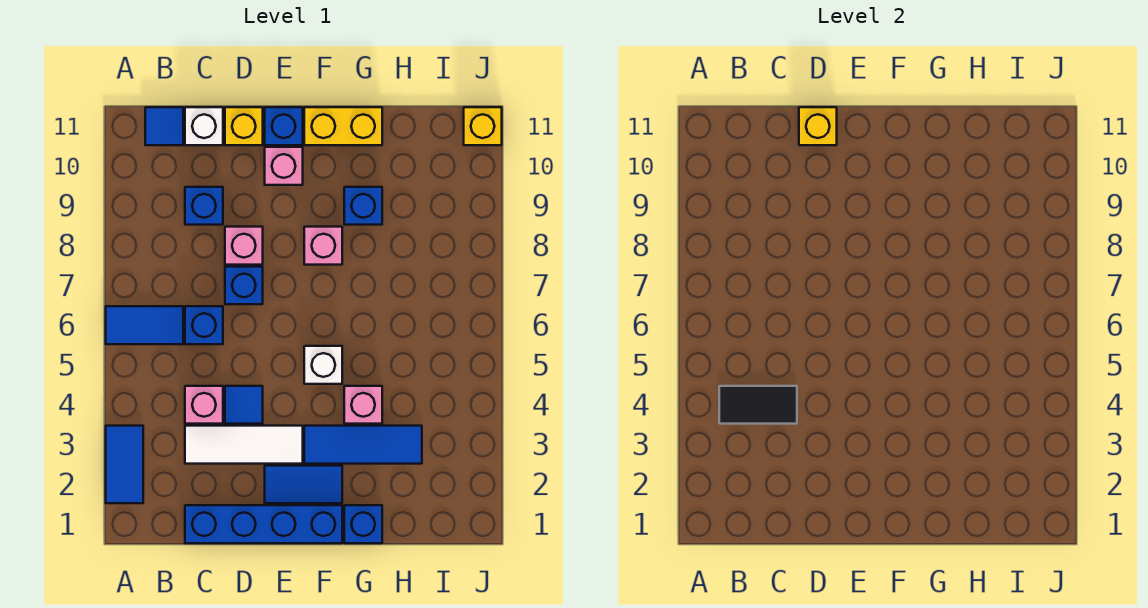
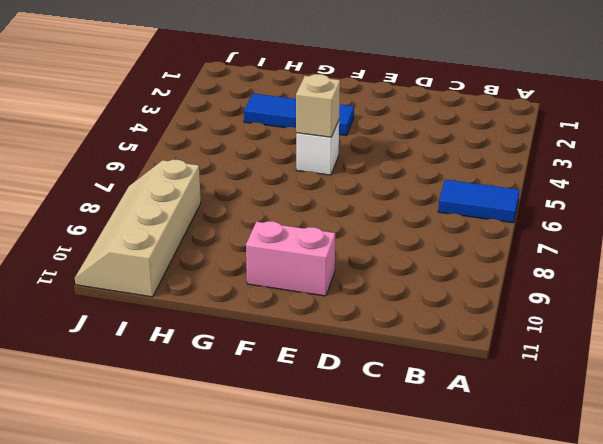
pink brick E10:F10 level 1 -> pink brick E10 level 1
tan brick F5 level 2 -> none
tan slope I8:J11 level 1 top I -> yellow brick J11 level 1
none -> blue tile A2:A3 level 1
none -> blue tile B11 level 1
none -> blue brick C1:F1 level 1

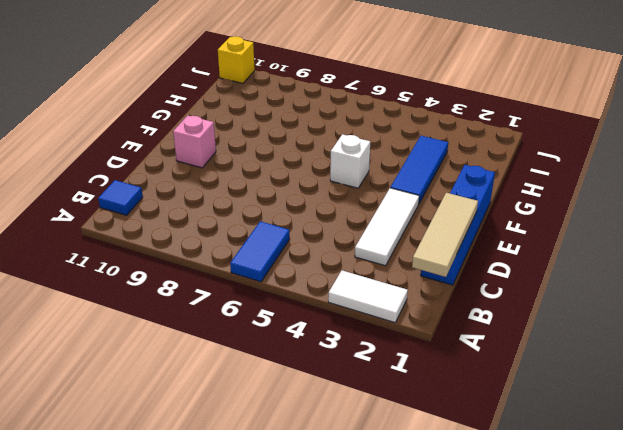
white tile A2:A3 level 1 -> blue tile A2:A3 level 1
tan tile B1:D1 level 2 -> none
none -> pink brick C4 level 1
none -> blue brick C6 level 1
none -> blue brick C9 level 1

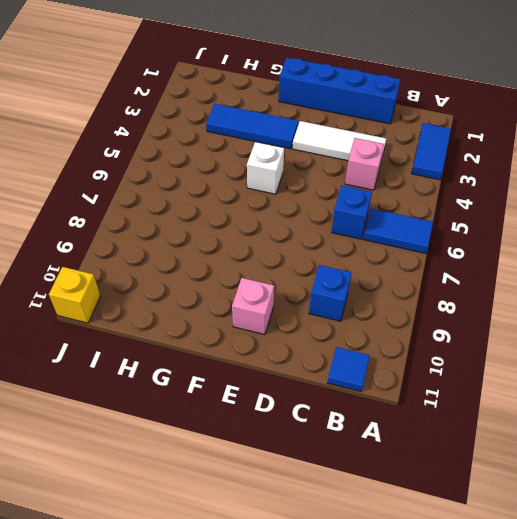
none -> white brick C11 level 1
none -> blue tile D4 level 1
none -> blue brick D7 level 1

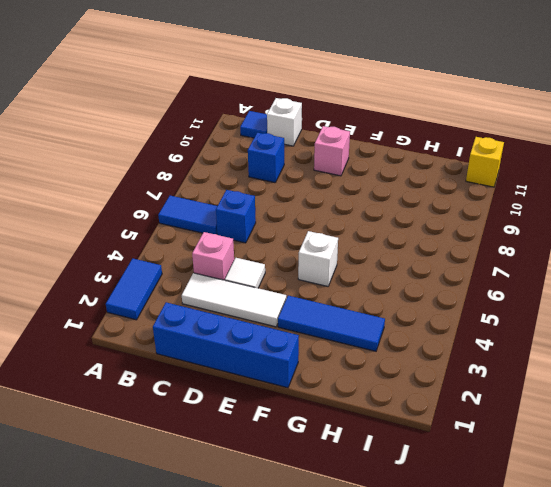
white tile D4 level 1 -> blue tile D4 level 1
none -> blue brick D7 level 1
none -> pink brick D8 level 1
none -> yellow brick D11 level 1

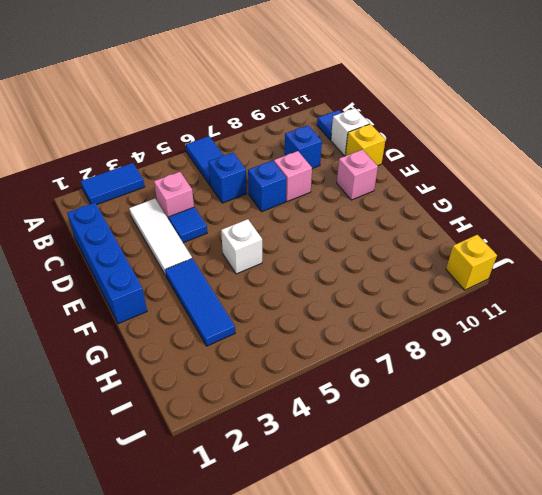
none -> blue tile E2:F2 level 1
none -> blue brick E11 level 1
none -> pink brick F8 level 1

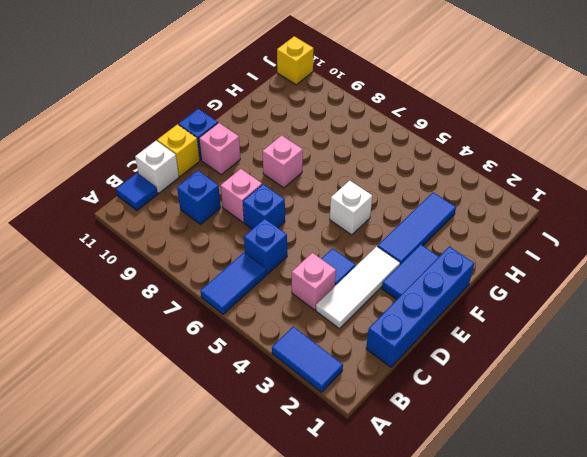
none -> yellow brick F11:G11 level 1
none -> blue brick G1 level 1
none -> pink brick G4 level 1

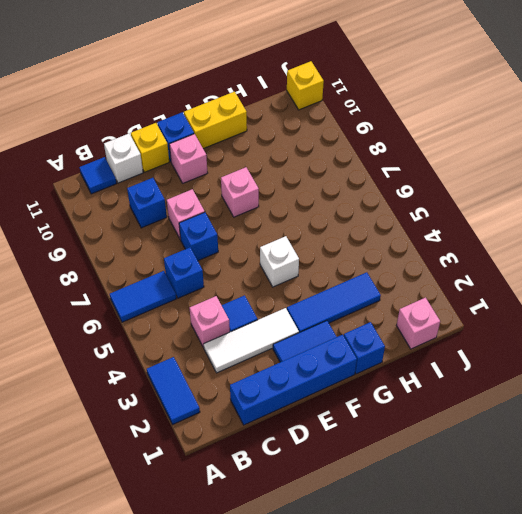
pink brick I1 level 1 -> pink brick G4 level 1
none -> blue brick G9 level 1
none -> black tile B4:C4 level 2
none -> yellow brick D11 level 2

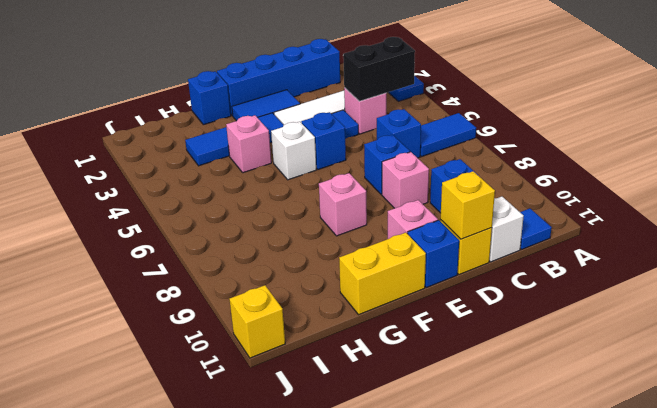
black brick B4:C4 level 2 -> black tile B4:C4 level 2
blue brick E5 level 1 -> blue brick G9 level 1

